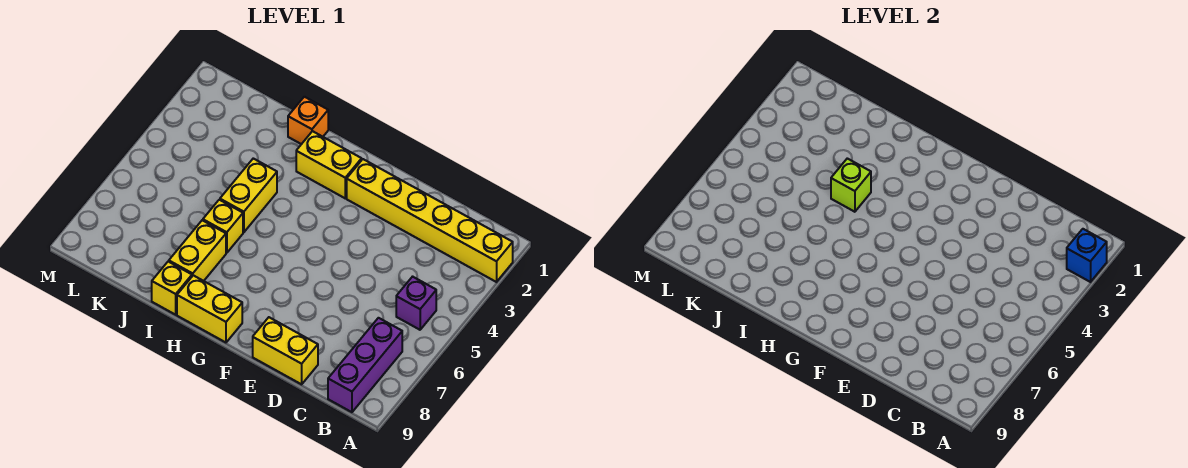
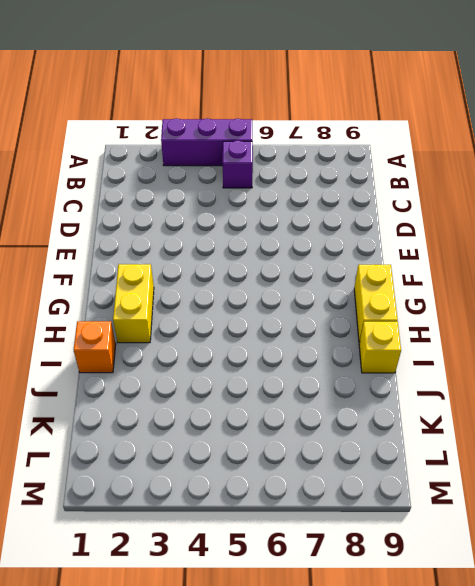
purple brick A3:A5 level 1 -> purple brick B7:B9 level 1
none -> yellow brick A2:F2 level 1
none -> yellow brick D9:E9 level 1
none -> yellow brick I4:I5 level 1

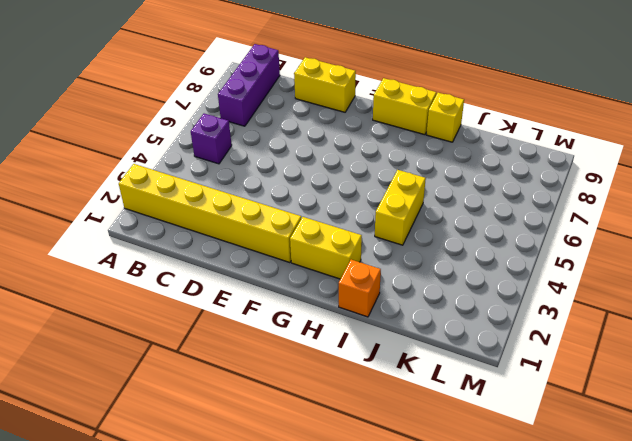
none -> yellow brick I6 level 1
none -> yellow brick I7:I8 level 1
none -> blue brick A2 level 2

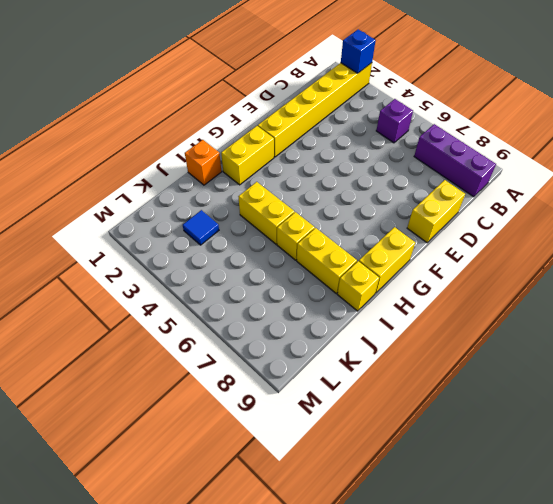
blue tile K3 level 1 -> none
none -> lime brick I4 level 2

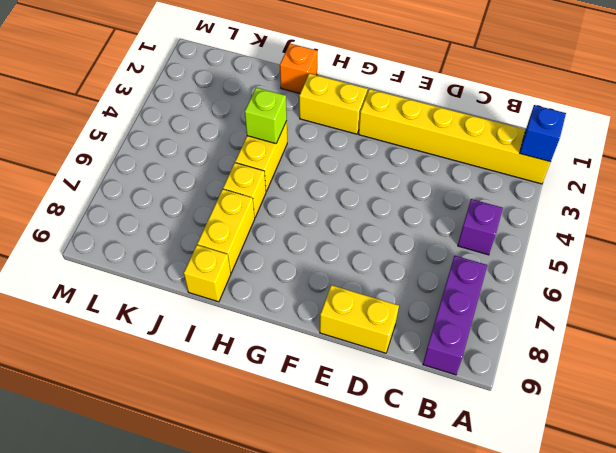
none -> yellow brick G9:H9 level 1

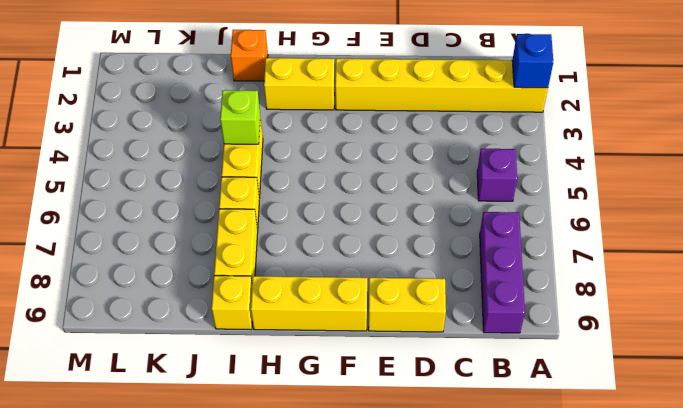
yellow brick F9:H9 level 1 -> yellow brick G9:H9 level 1

